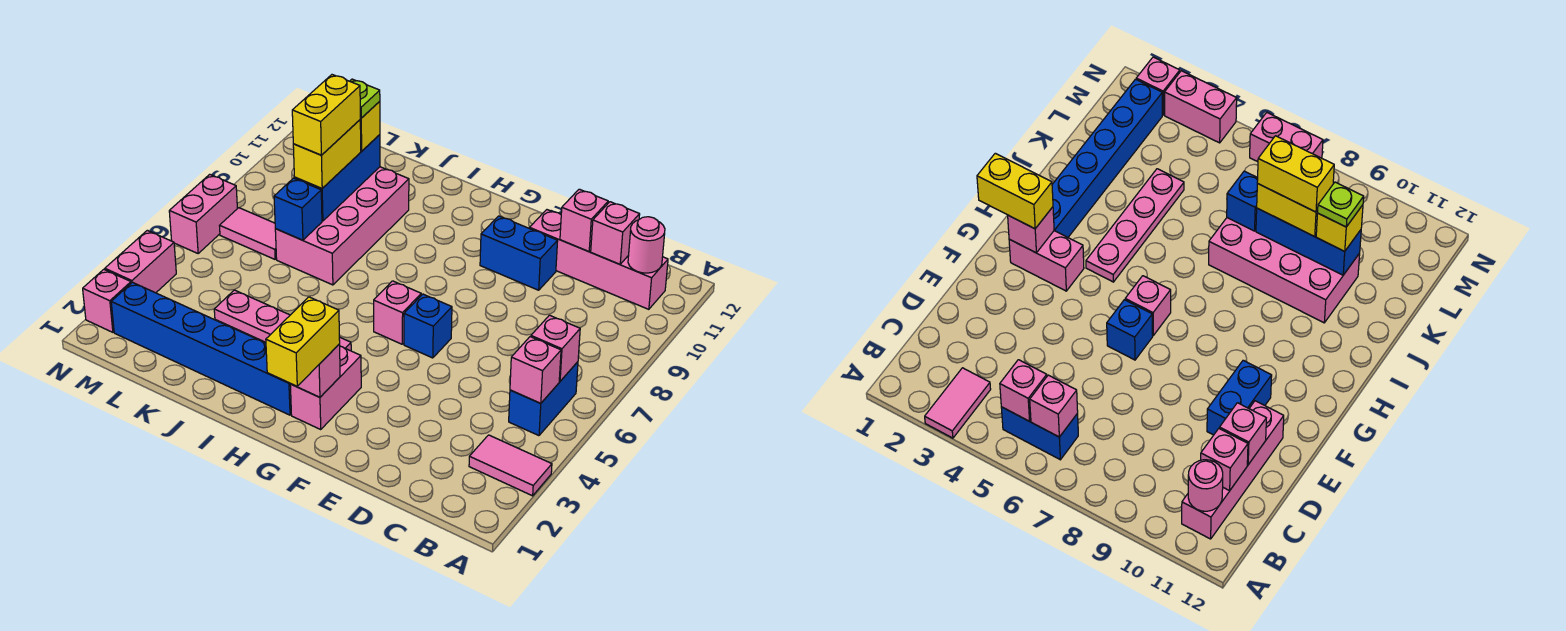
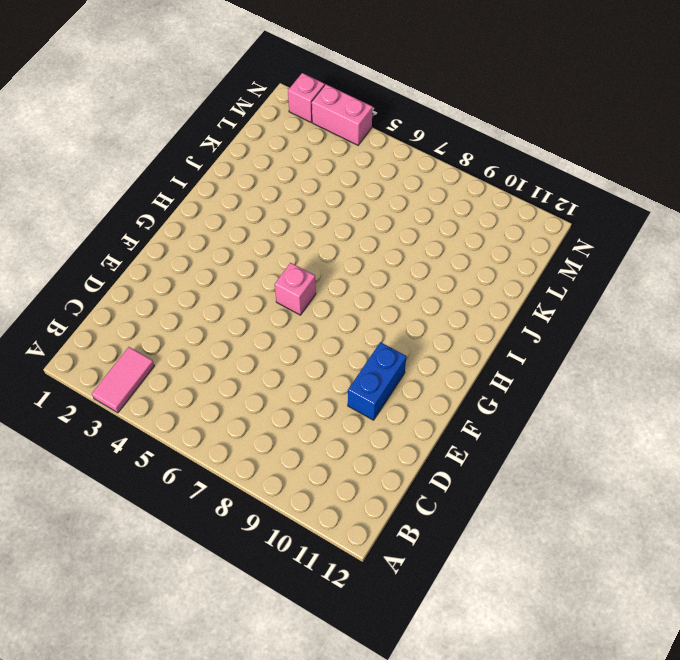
none -> blue brick B5:B6 level 1
none -> pink brick B11:E11 level 1
none -> blue brick F6 level 1

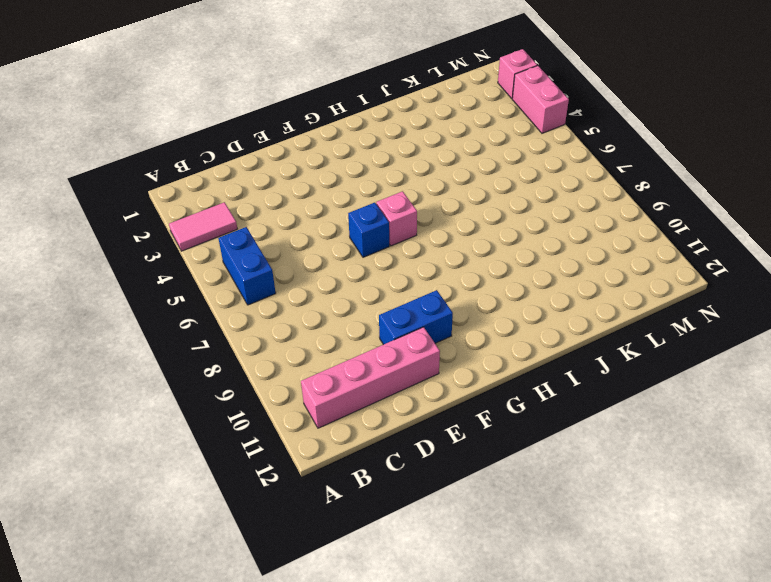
none -> pink brick G2:G3 level 1
none -> blue brick H2:M2 level 1
none -> pink plate H4:K4 level 1

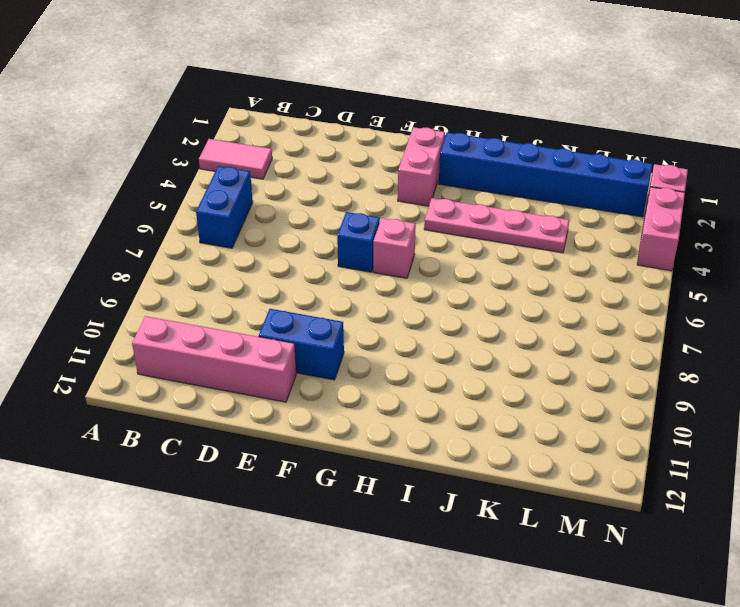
none -> pink brick J7:K10 level 1
none -> pink tile L7:M7 level 1
none -> pink brick N6:N7 level 1

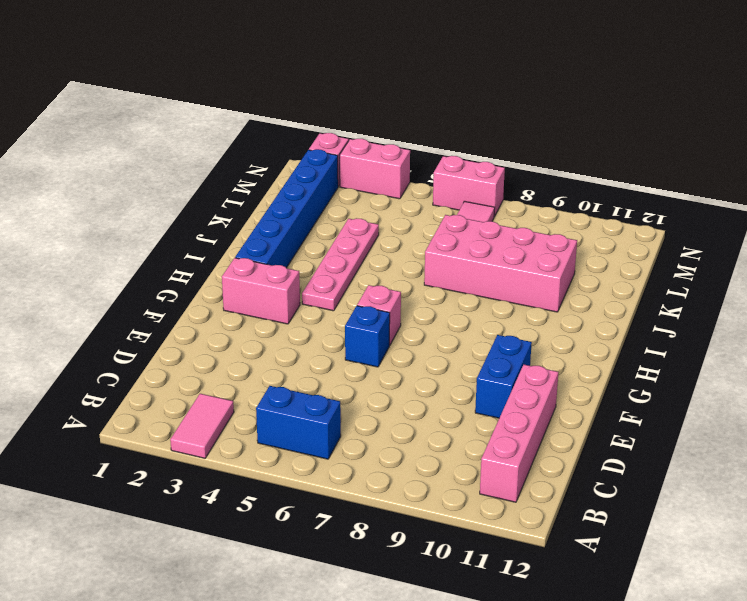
none -> pink brick B5 level 2
none -> pink brick B6 level 2
none -> pink round brick B11 level 2

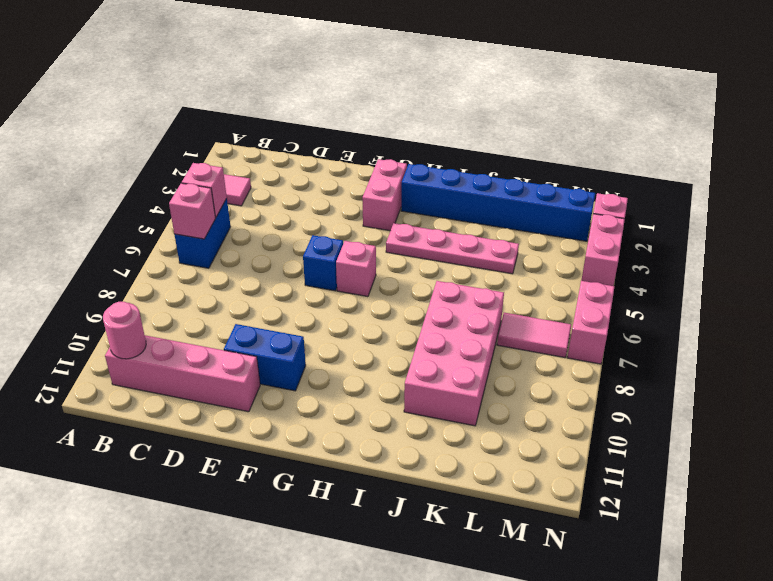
none -> pink brick C11 level 2
none -> pink brick D11 level 2
none -> pink brick G2 level 2

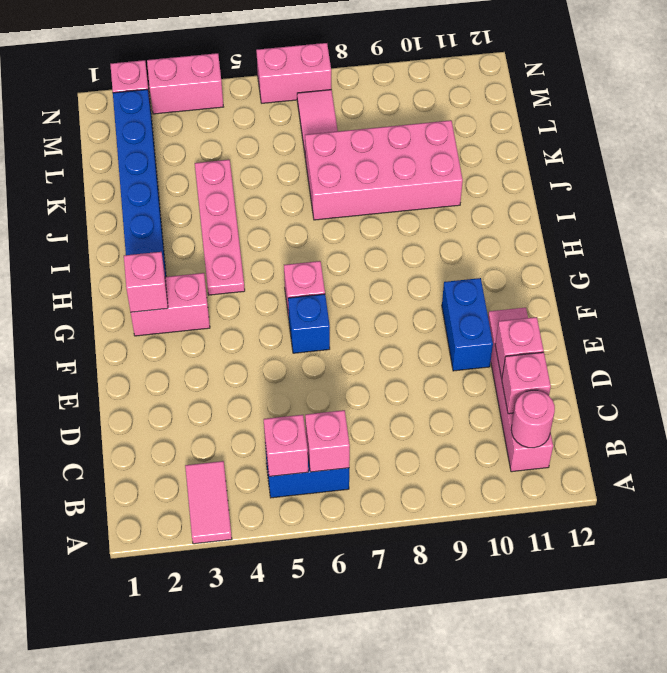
none -> blue brick K7 level 2
none -> blue brick K8:K10 level 2
none -> yellow brick G1:G2 level 3

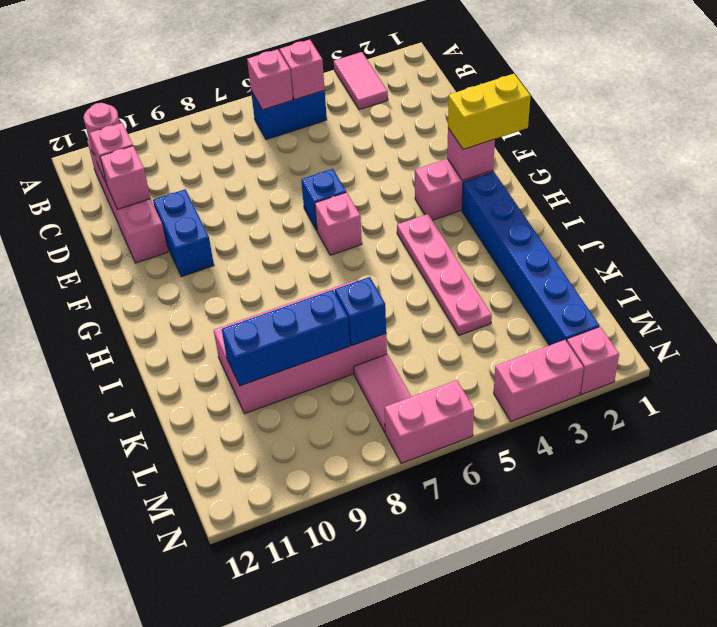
none -> yellow brick K8:K9 level 3
none -> yellow brick K10 level 3
none -> yellow brick K8:K9 level 4

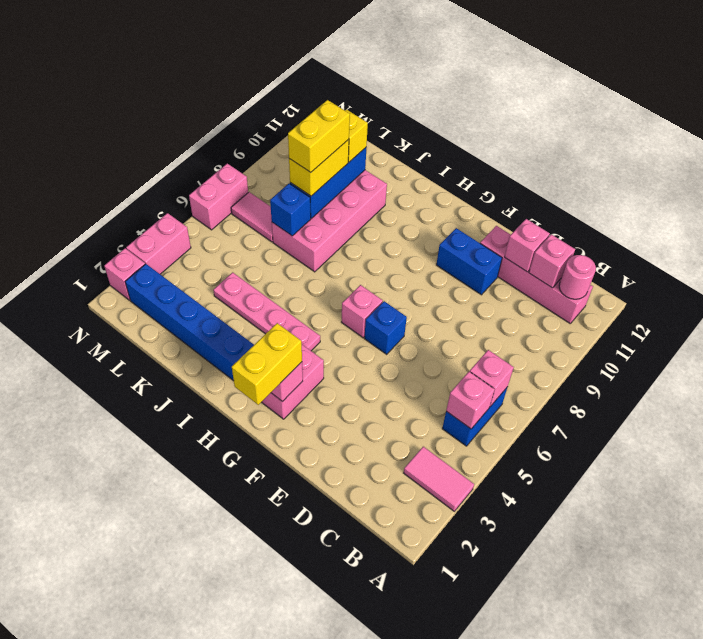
none -> lime plate K10 level 4

